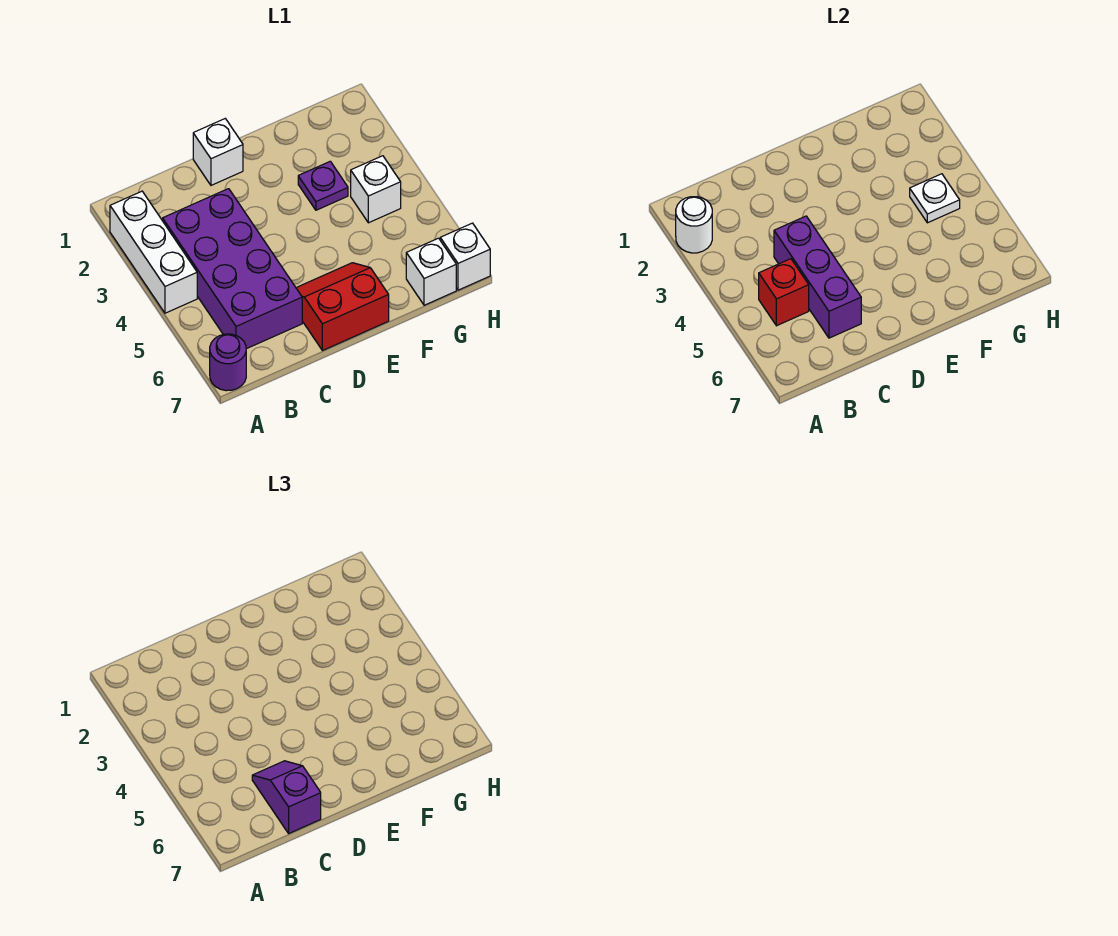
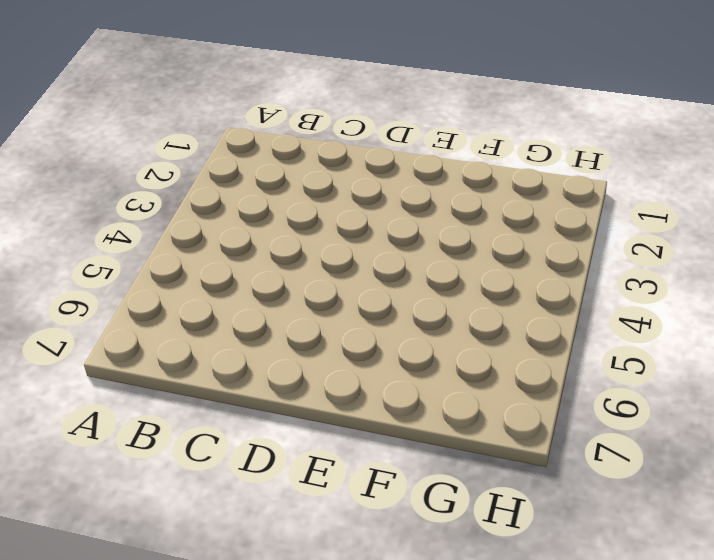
none -> white brick A2:A4 level 1
none -> purple round brick A7 level 1
none -> purple brick B3:C6 level 1

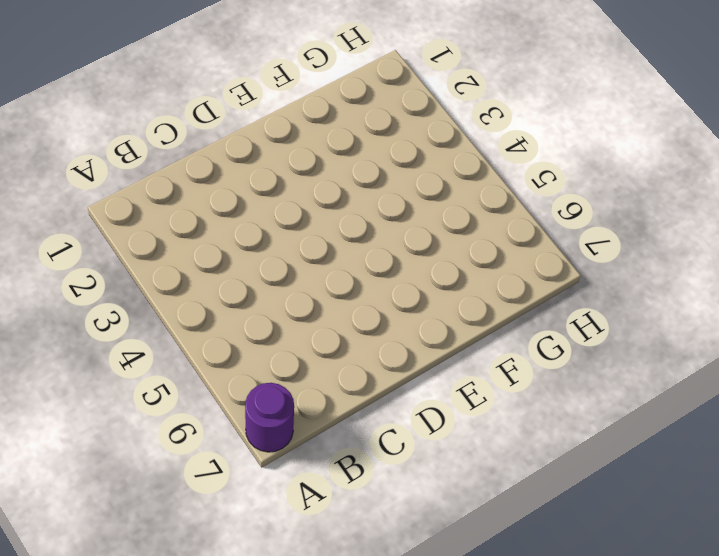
none -> white brick A2:A4 level 1
none -> purple brick B3:C6 level 1
none -> white brick D1 level 1

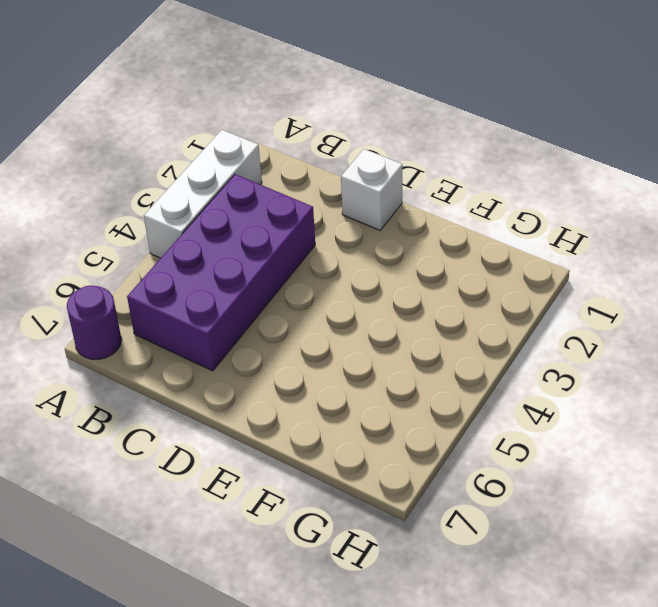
none -> red slope D6:E7 level 1 top 7
none -> purple plate F3 level 1
none -> white brick G4 level 1

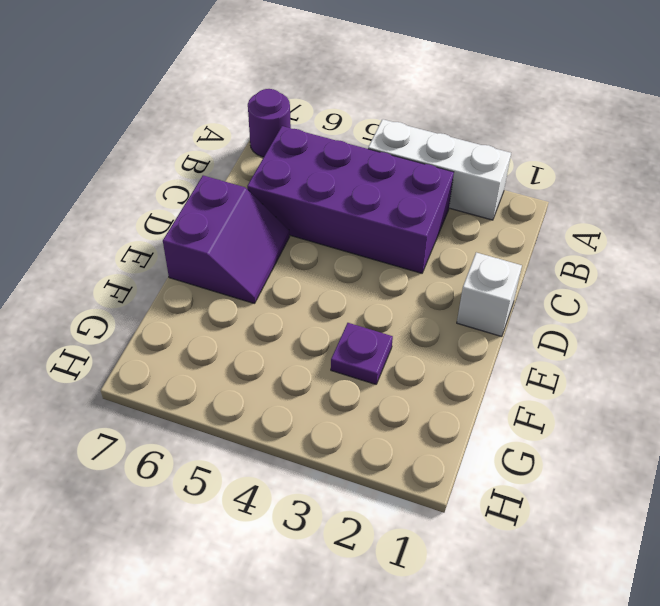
purple slope D6:E7 level 1 top 7 -> red slope D6:E7 level 1 top 7
none -> white brick G4 level 1
none -> white brick G7 level 1
none -> white brick H7 level 1

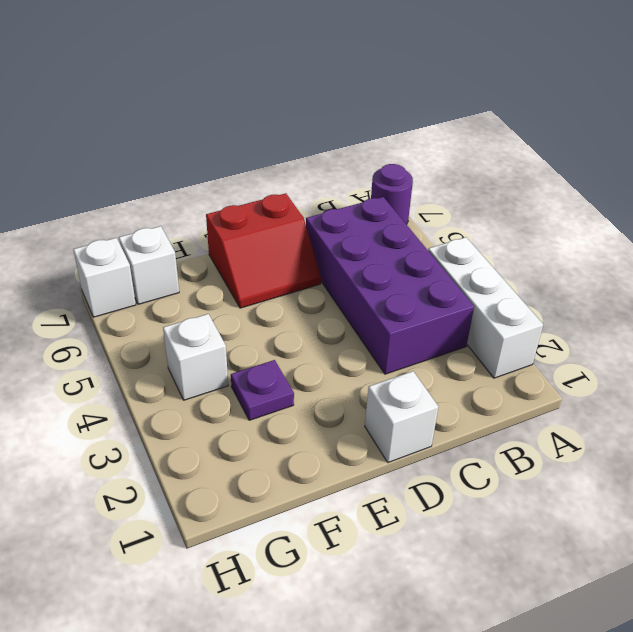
none -> white round brick A2 level 2
none -> red brick B5 level 2
none -> purple brick C4:C6 level 2

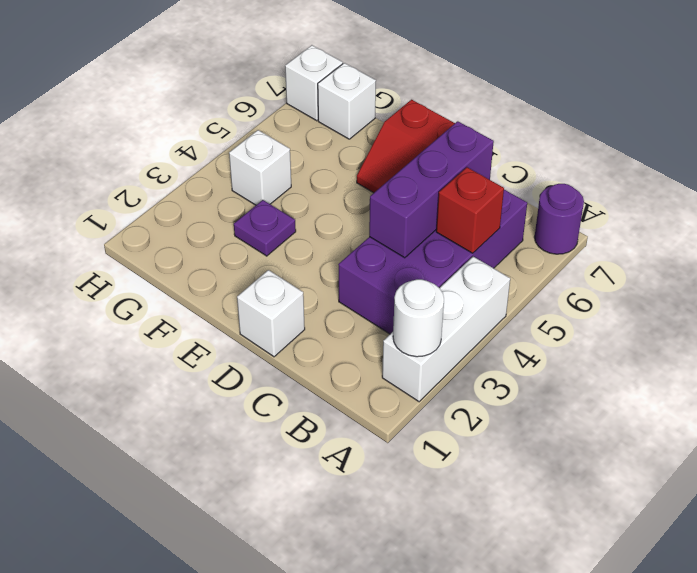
none -> white plate G4 level 2
none -> purple slope C6:C7 level 3 top 7

